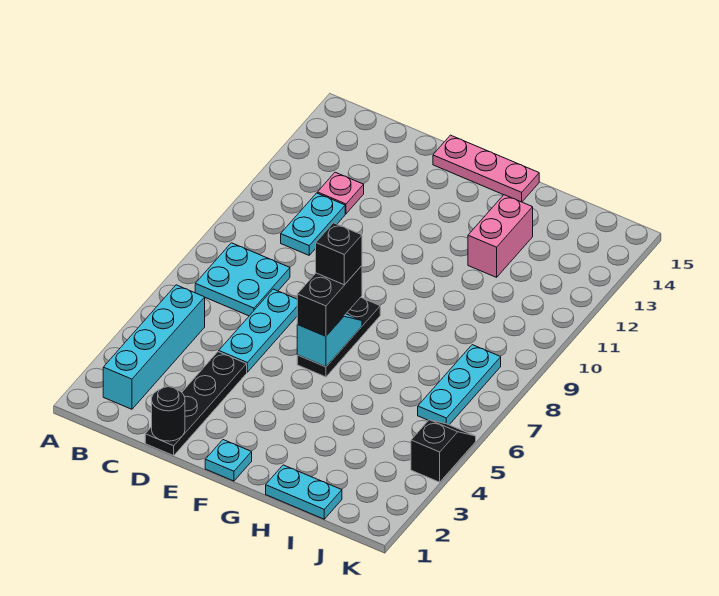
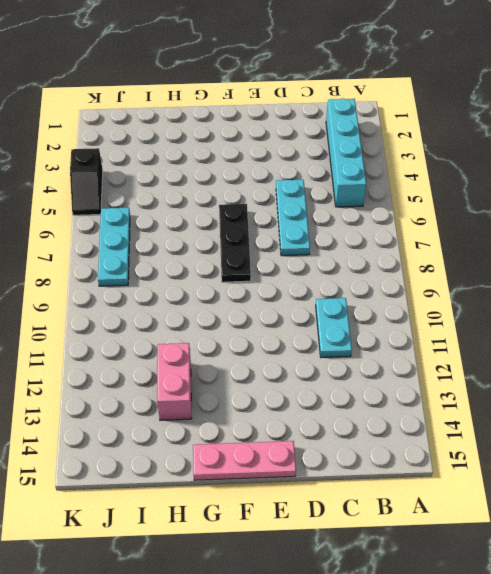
none -> cyan plate B7:C8 level 1
none -> pink plate C12 level 1
none -> black plate D1:D4 level 1

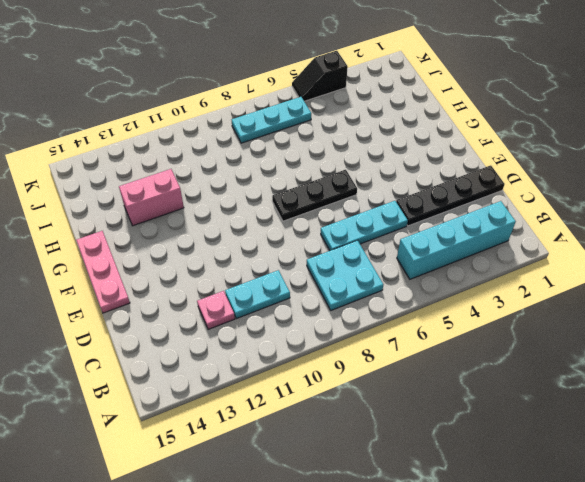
none -> cyan plate F1 level 1
none -> cyan plate H1:I1 level 1
none -> black round brick D1 level 2

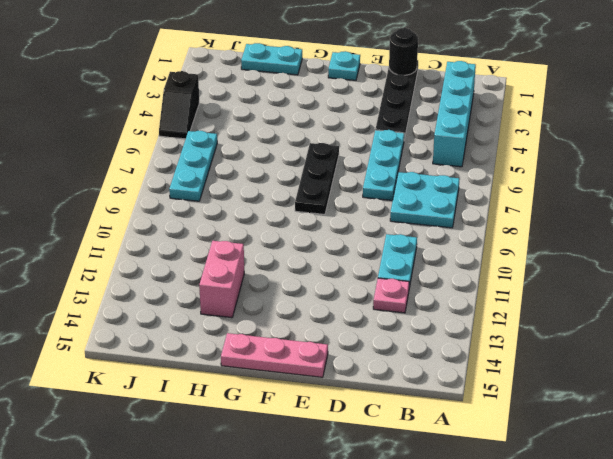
none -> cyan slope F6:F7 level 2 top 6
none -> black brick F6:F7 level 3
none -> black brick F7 level 4

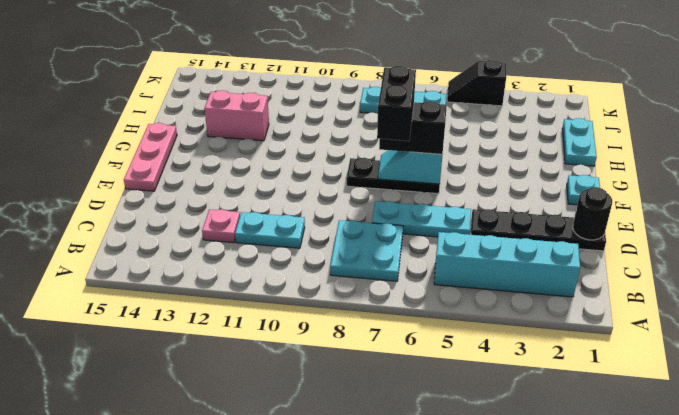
black brick E7:F7 level 4 -> black brick F7 level 4

